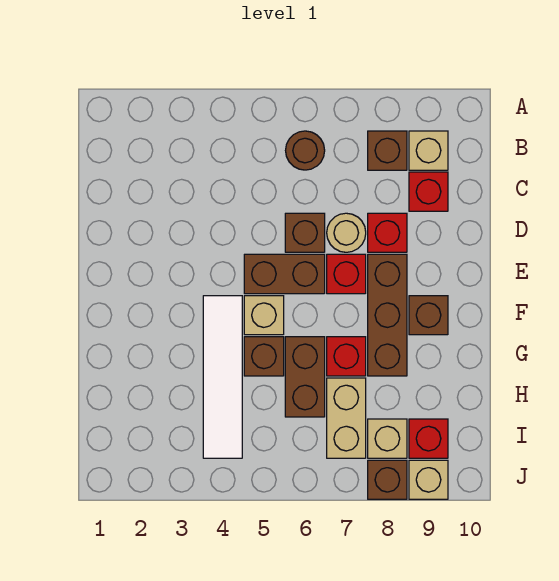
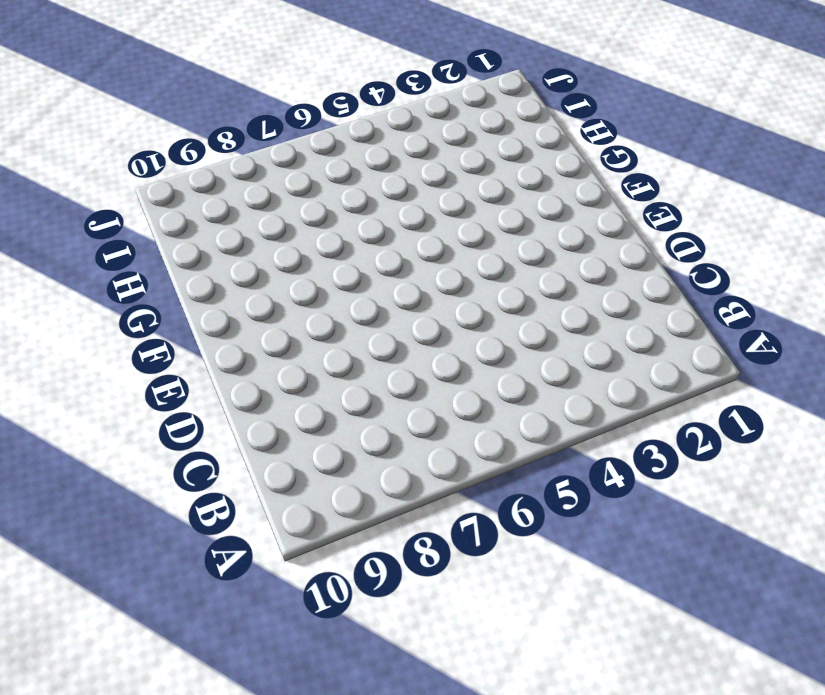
none -> brown round brick B6 level 1
none -> brown brick B8 level 1
none -> tan brick B9 level 1

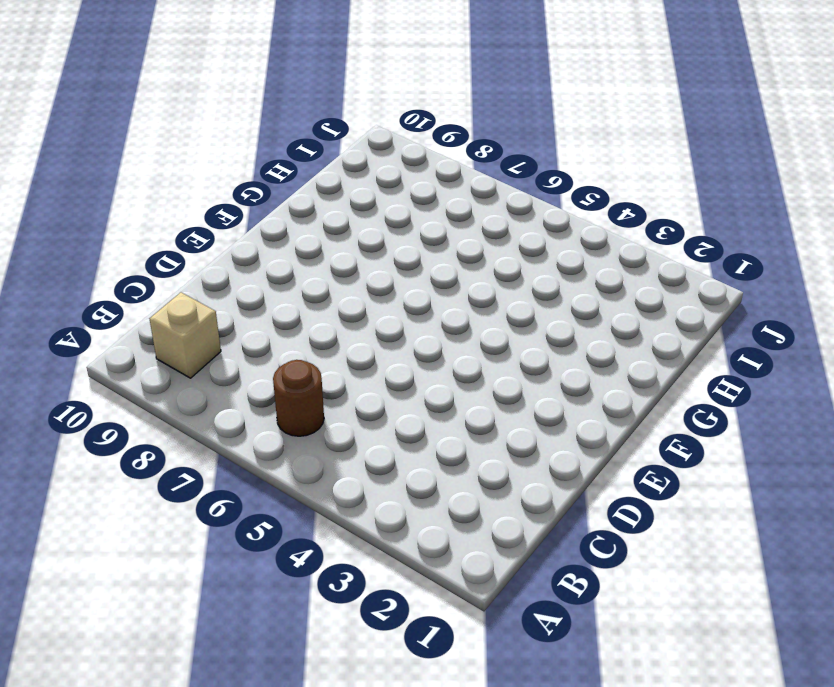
none -> brown brick B8 level 1
none -> red brick C9 level 1
none -> brown brick D6 level 1

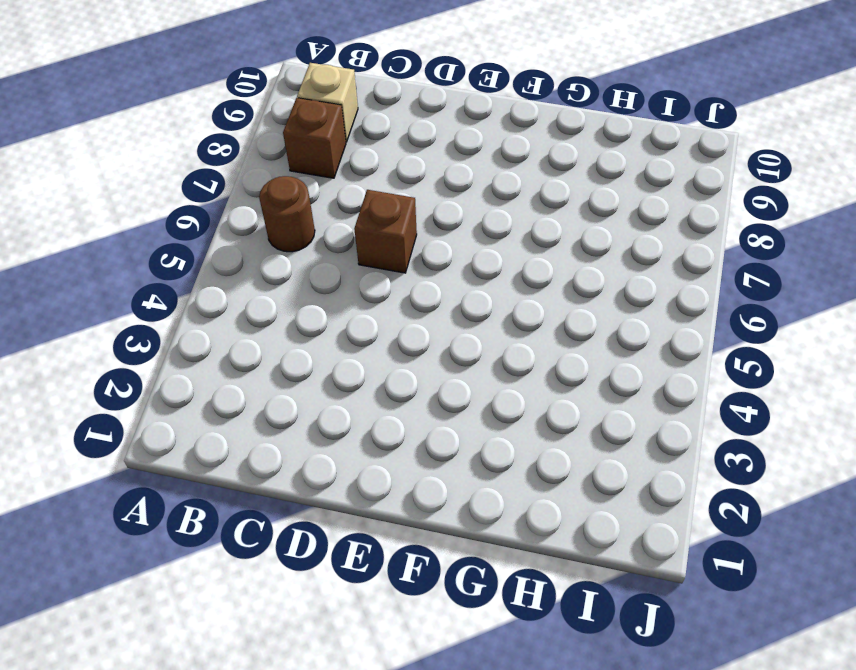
none -> red brick C9 level 1
none -> tan round brick D7 level 1
none -> red brick D8 level 1

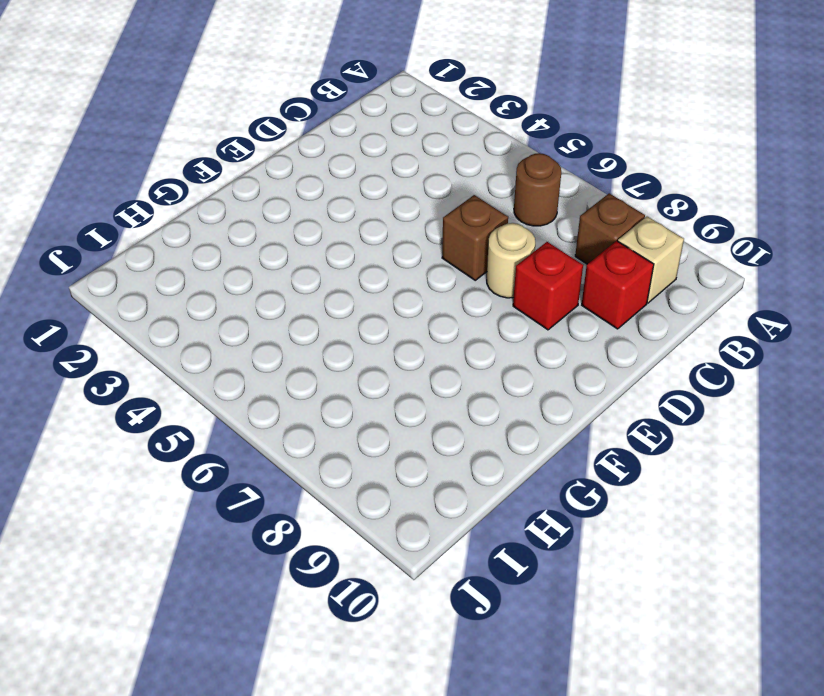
none -> brown brick E5:E6 level 1
none -> red brick E7 level 1
none -> brown brick E8:G8 level 1

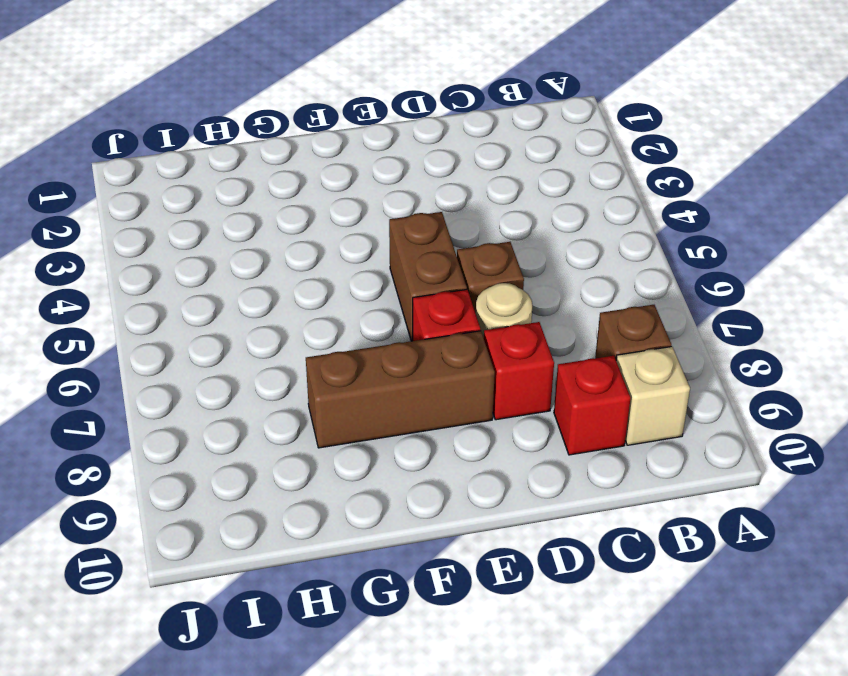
none -> brown round brick B6 level 1
none -> white tile F4:I4 level 1
none -> tan brick F5 level 1

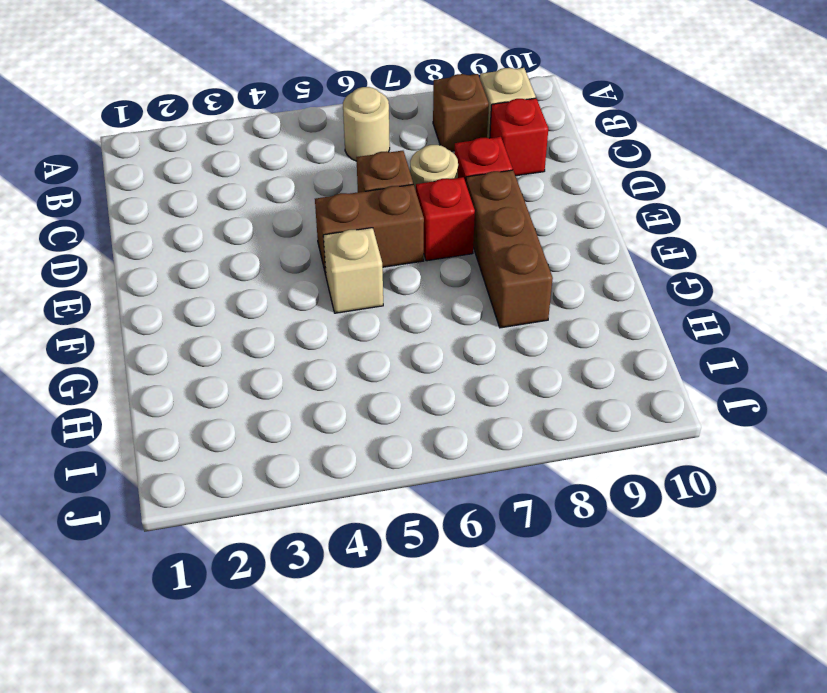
tan round brick B6 level 1 -> brown round brick B6 level 1
none -> white tile F4:I4 level 1
none -> brown brick F9 level 1
none -> brown brick G5 level 1

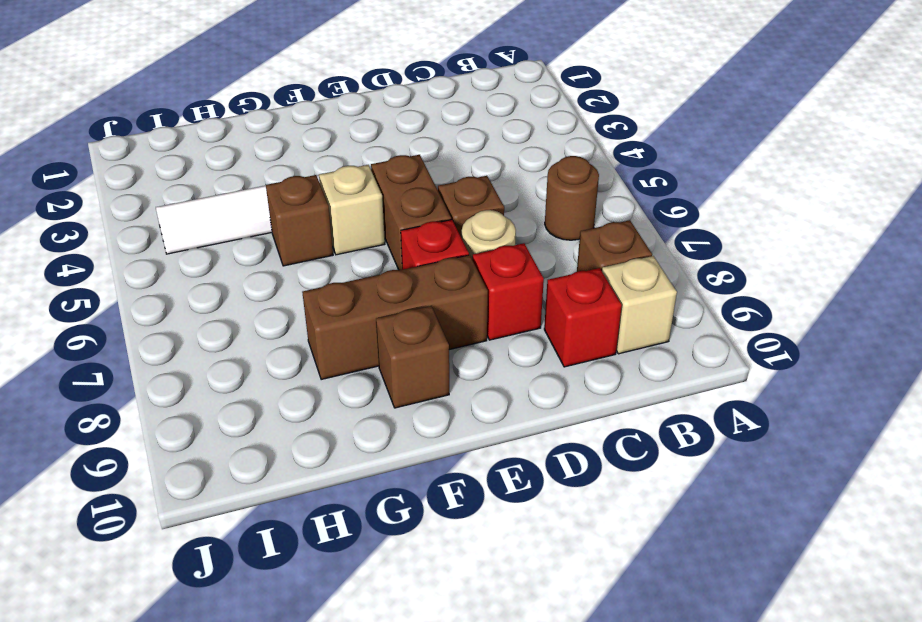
none -> brown brick G6:H6 level 1
none -> red brick G7 level 1
none -> tan brick H7:I7 level 1

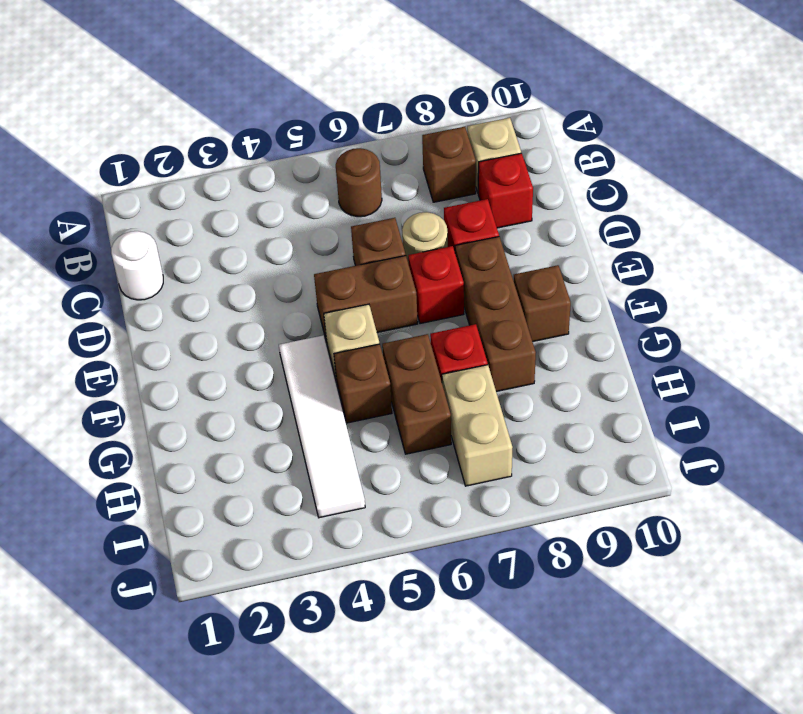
white round brick C1 level 1 -> none
none -> tan brick I8 level 1
none -> red brick I9 level 1
none -> brown brick J8 level 1

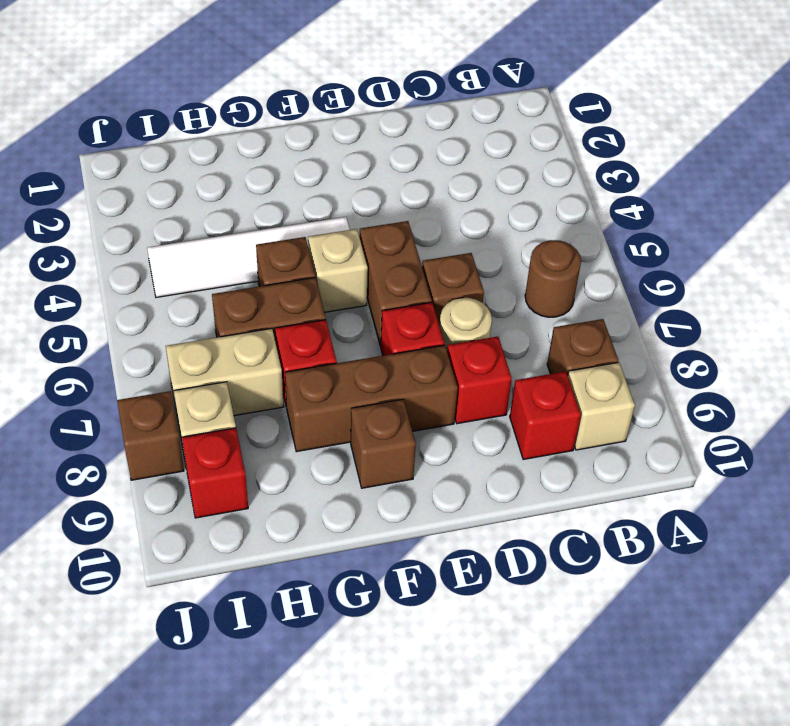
none -> tan brick J9 level 1

